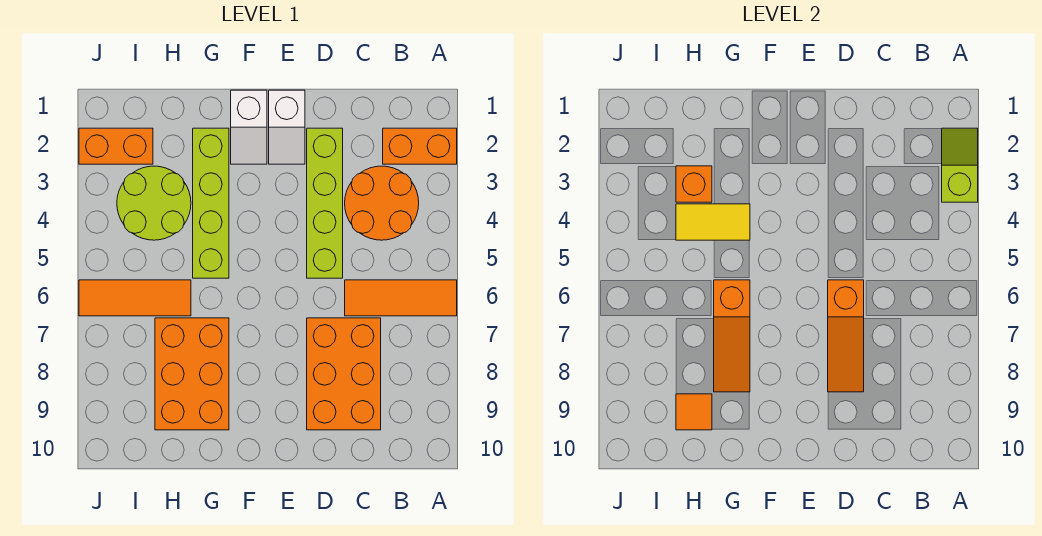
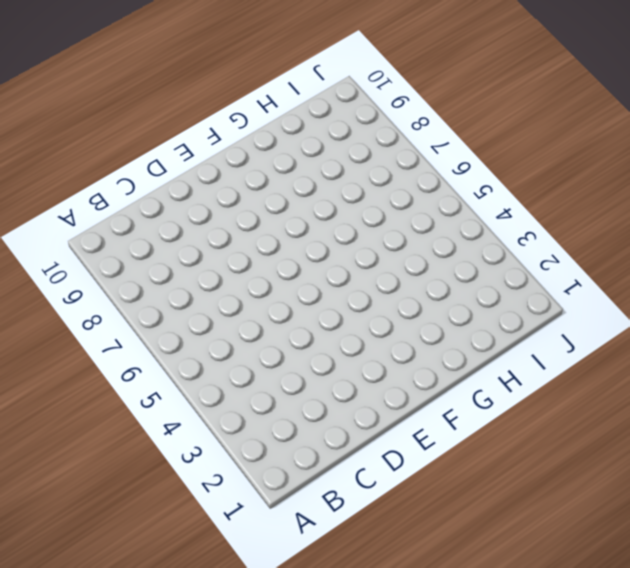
none -> orange brick A2:B2 level 1
none -> orange tile A6:C6 level 1
none -> orange round brick B3:C4 level 1

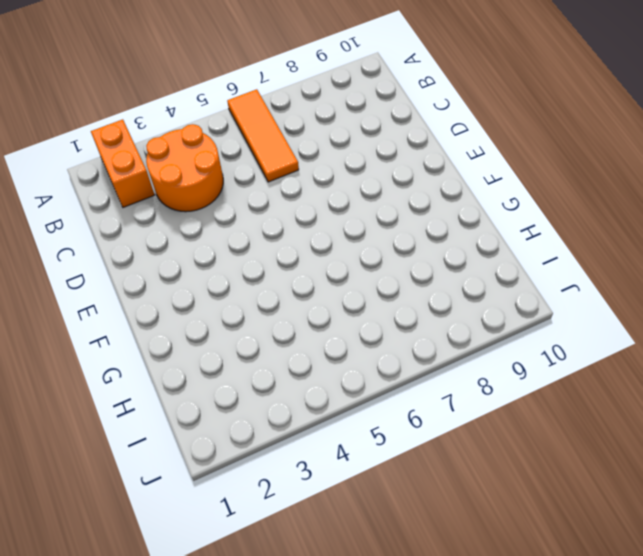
none -> orange brick C7:D9 level 1
none -> lime brick D2:D5 level 1
none -> white slope E1:E2 level 1 top 1

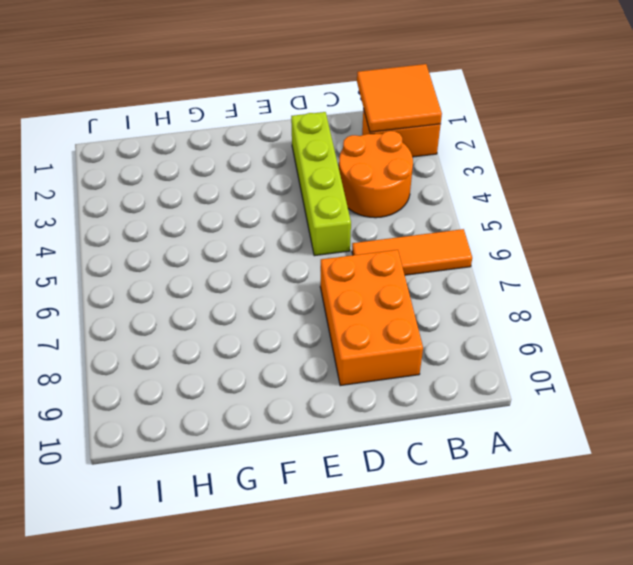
orange tile A1:B2 level 2 -> lime slope A2:A3 level 2 top 3
none -> white slope E1:E2 level 1 top 1
none -> white slope F1:F2 level 1 top 1
none -> lime brick G2:G5 level 1

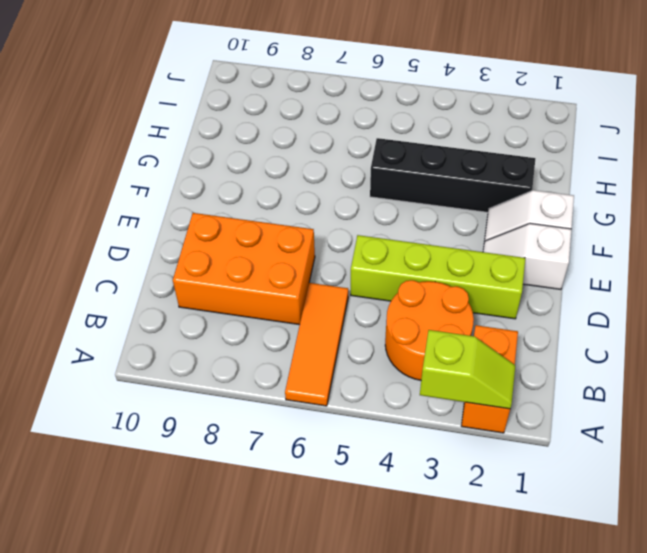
black brick G2:G5 level 1 -> lime brick G2:G5 level 1
none -> orange brick G7:H9 level 1
none -> lime round brick H3:I4 level 1
none -> orange tile H6:J6 level 1

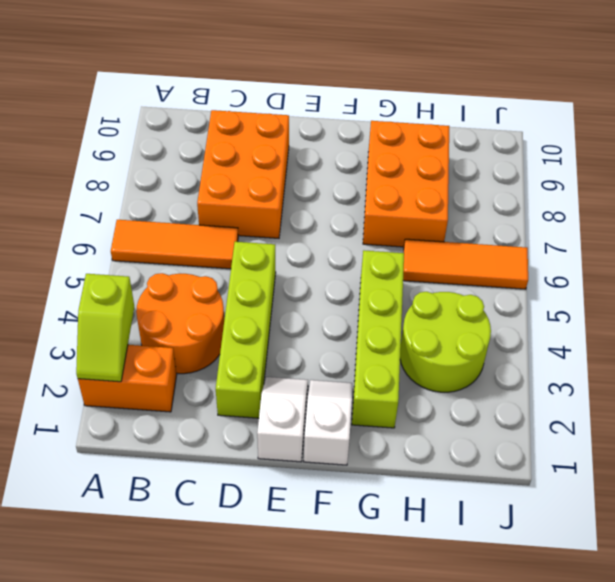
none -> orange brick I2:J2 level 1
none -> orange slope D6:D8 level 2 top 6
none -> yellow tile G4:H4 level 2

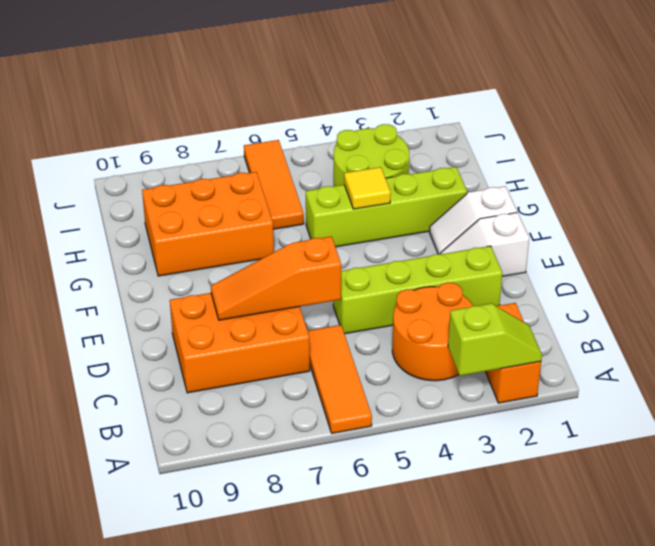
yellow tile G4 level 2 -> yellow tile G4:H4 level 2
none -> orange brick I2:J2 level 1
none -> orange slope G6:G8 level 2 top 6
none -> orange brick H3 level 2

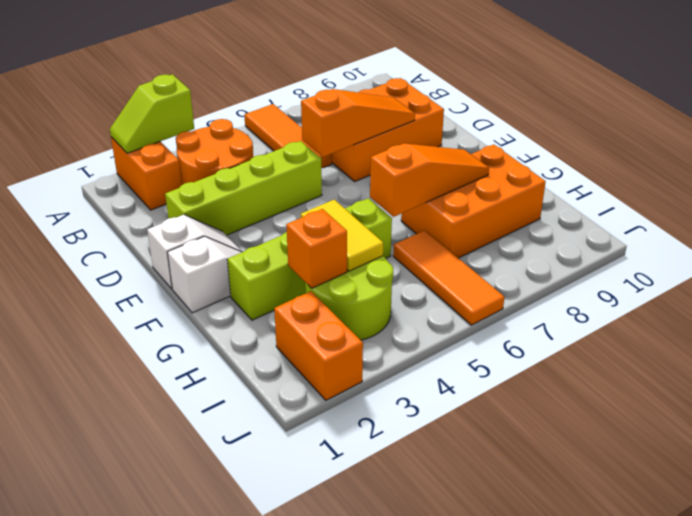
none -> orange tile H9 level 2

